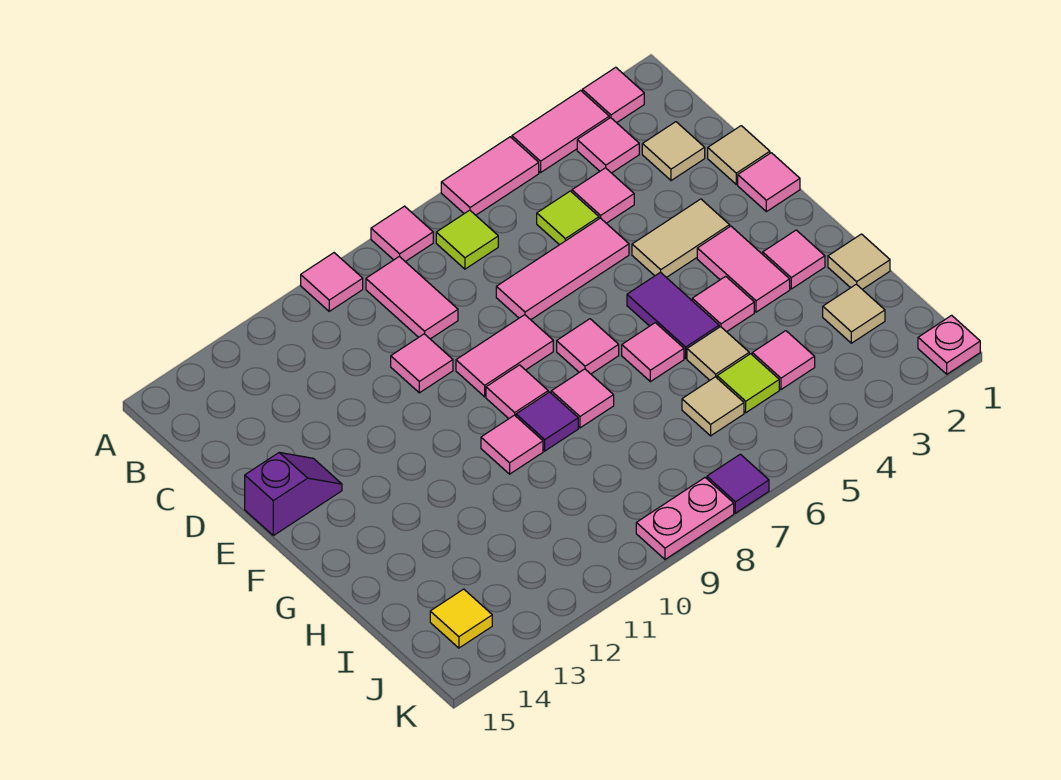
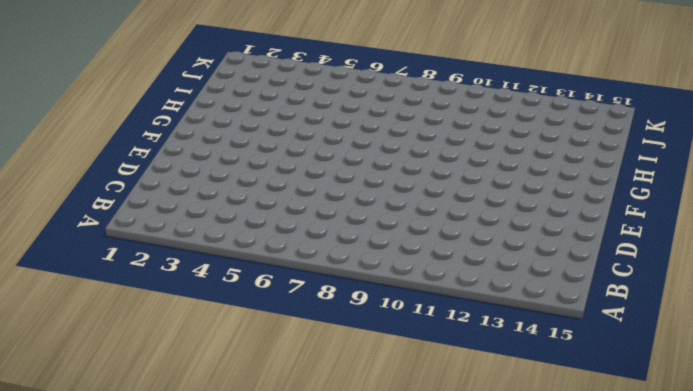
none -> pink tile A2 level 1
none -> pink tile A3:A4 level 1
none -> pink tile A5:A6 level 1
none -> pink tile A8 level 1

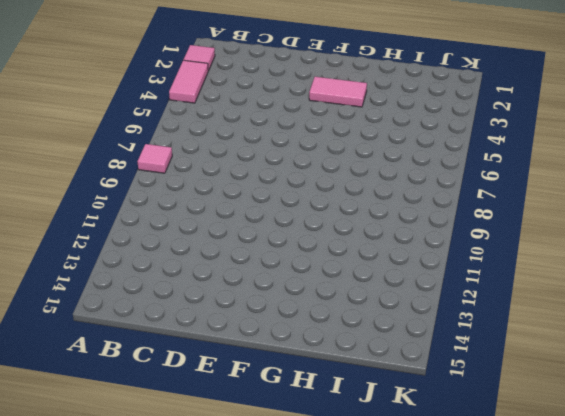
none -> pink tile A5:A6 level 1
none -> pink tile A10 level 1
none -> pink tile B3 level 1
none -> lime tile B7 level 1

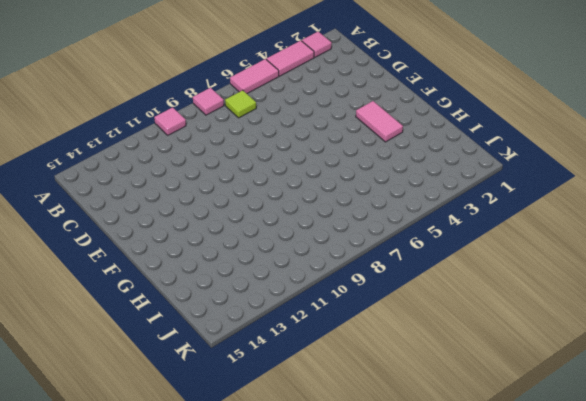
none -> pink tile B3 level 1
none -> pink tile B9:C9 level 1
none -> tan tile C2 level 1
none -> pink tile C4 level 1

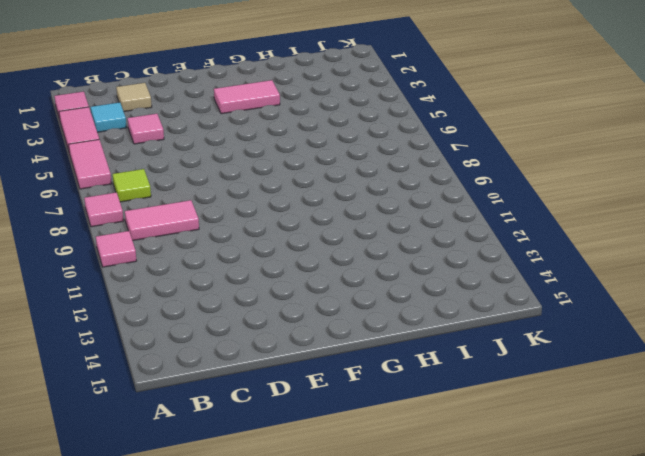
cyan tile B3 level 1 -> pink tile B3 level 1
none -> lime tile C5 level 1
none -> tan tile D1 level 1
none -> pink tile D5:D7 level 1
none -> pink tile D10 level 1

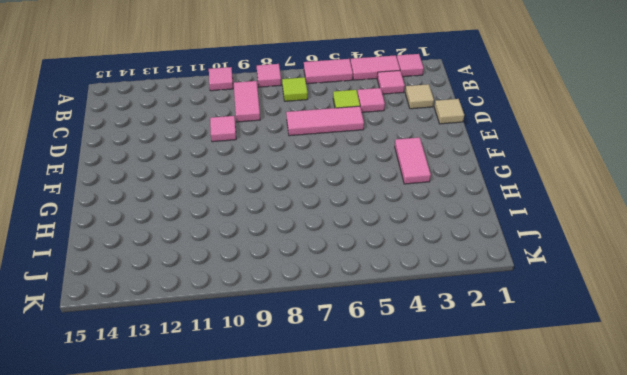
none -> pink tile E1 level 1
none -> tan tile E3:E4 level 1
none -> pink tile E8:E9 level 1
none -> purple slope E14:E15 level 1 top 15

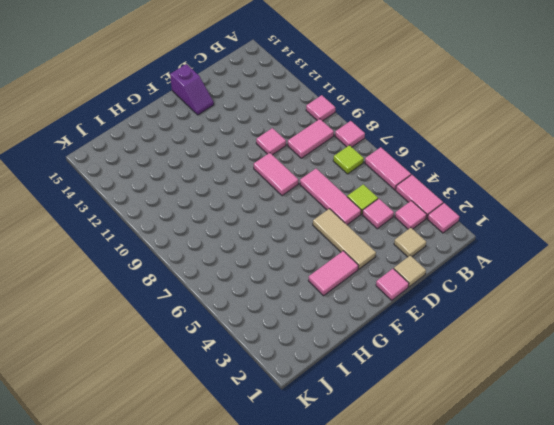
tan tile E3:E5 level 1 -> tan tile E3:E4 level 1
none -> purple tile F5:G5 level 1
none -> pink tile F7 level 1
none -> pink tile F9 level 1
none -> pink tile G2 level 1

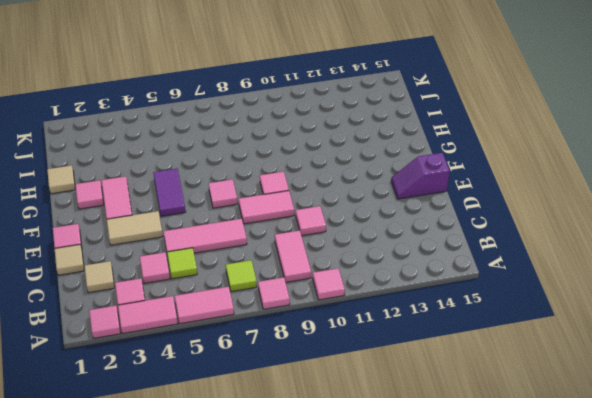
none -> pink tile G4 level 1
none -> pink tile G6 level 1
none -> pink tile G8 level 1
none -> purple tile G9 level 1

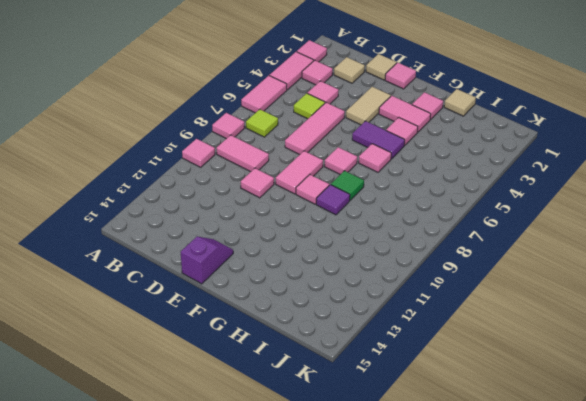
green tile G8 level 1 -> pink tile G8 level 1
none -> pink tile G10 level 1
none -> tan tile H5 level 1
none -> tan tile I2 level 1
none -> pink tile I4 level 1

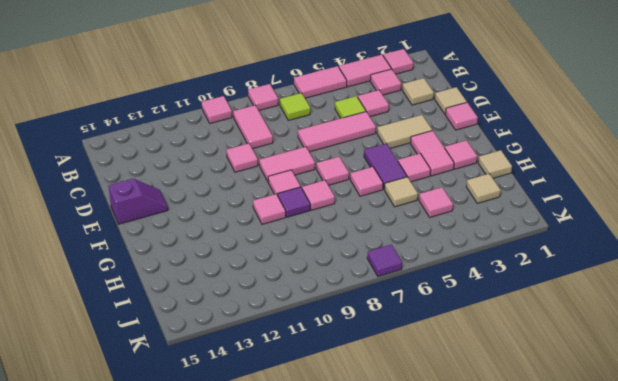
none -> lime tile I5 level 1
none -> tan tile I6 level 1
none -> yellow tile J14 level 1
none -> pink plate K1 level 1

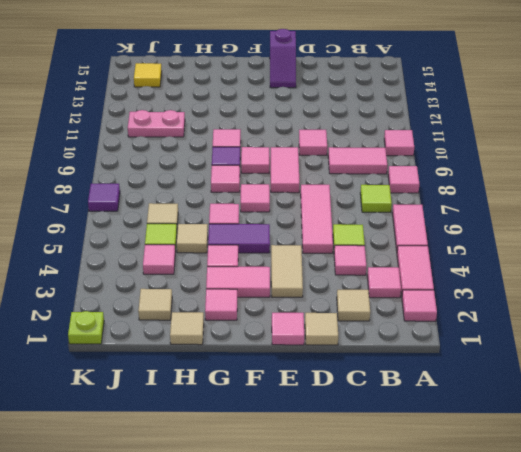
pink plate I11:J11 level 1 -> pink plate K8:K9 level 1
lime plate K1 level 1 -> pink plate K1 level 1

